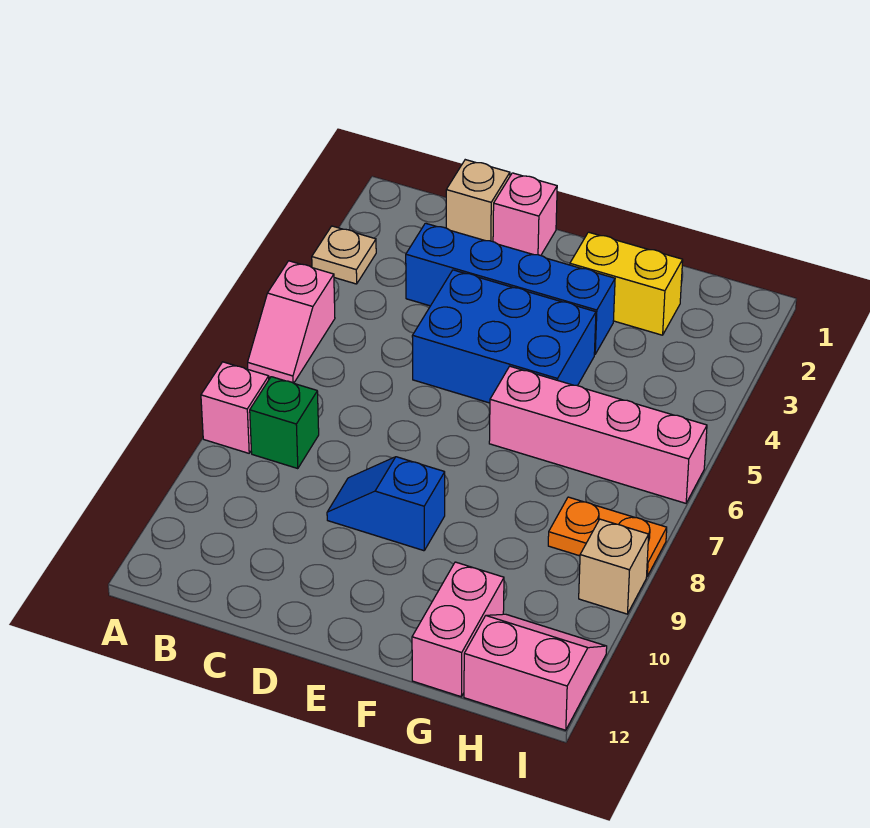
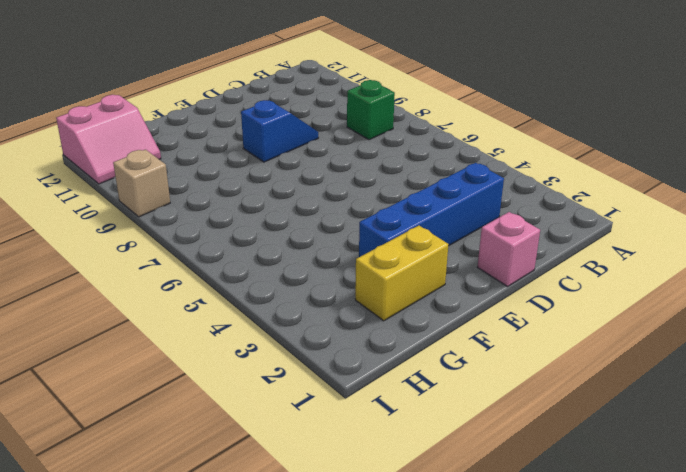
none -> tan plate A3 level 1
none -> pink slope A5:A6 level 1 top 5
none -> pink brick A8 level 1

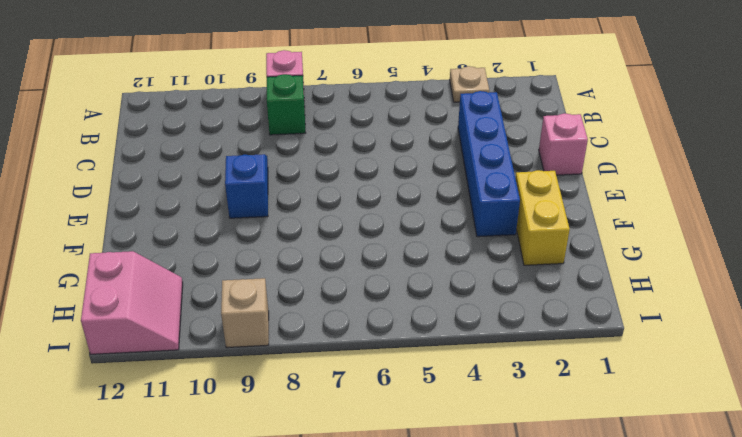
none -> pink slope A5:A6 level 1 top 5
none -> tan brick C1 level 1
none -> blue brick D4:F5 level 1

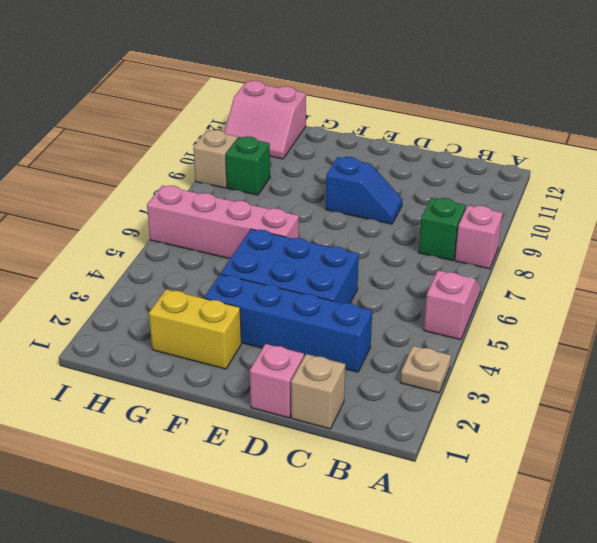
green brick H9 level 1 -> none
none -> pink brick G11:G12 level 1
none -> orange plate H8:I8 level 1

